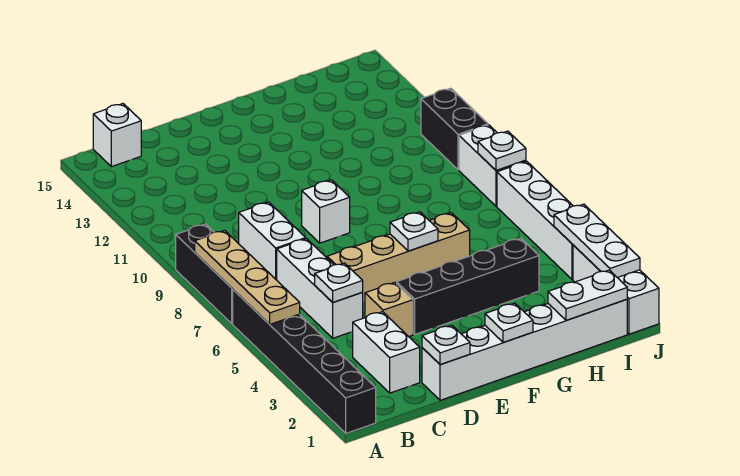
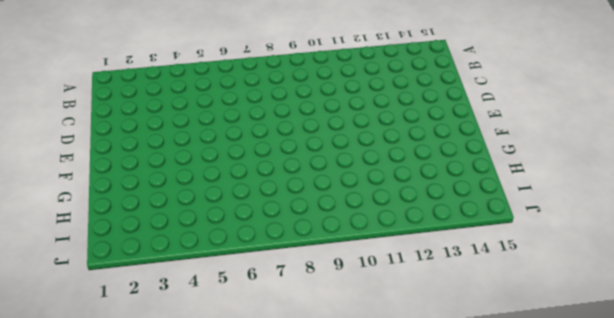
none -> black brick A1:A6 level 1
none -> black brick A7:A9 level 1
none -> white brick B15 level 1

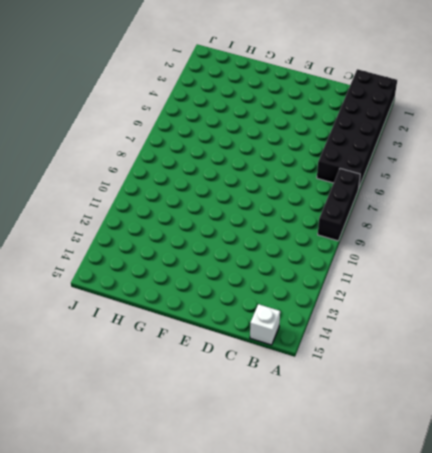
black brick A1:B6 level 1 -> black brick A1:A6 level 1
none -> white brick C2:C3 level 1
none -> white brick C5:C7 level 1
none -> white brick C8:C9 level 1

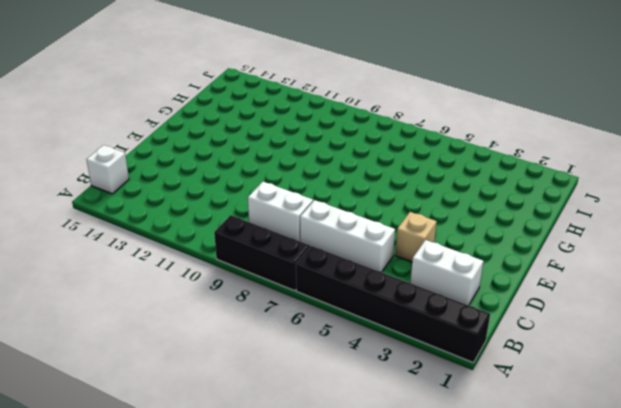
none -> white brick D1:I1 level 1
none -> tan brick D6:G6 level 1
none -> black brick E4:H4 level 1

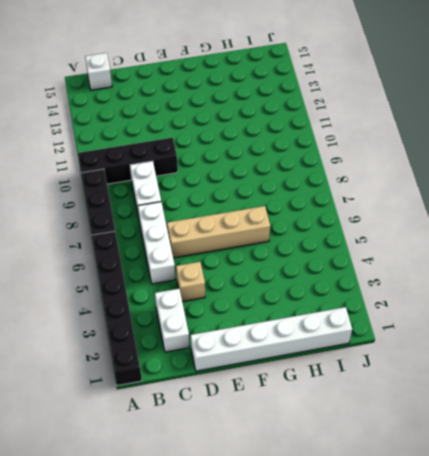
black brick A10:D10 level 1 -> black brick E4:H4 level 1
none -> white brick E9 level 1
none -> white brick J1:J3 level 1
none -> white brick J4:J7 level 1

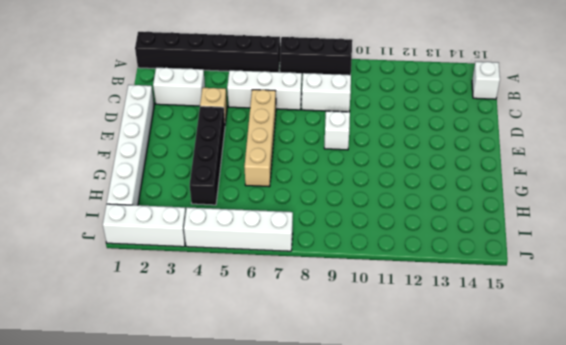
none -> white brick J8:J9 level 1
none -> black brick J10:J11 level 1
none -> tan plate A5:A8 level 2

